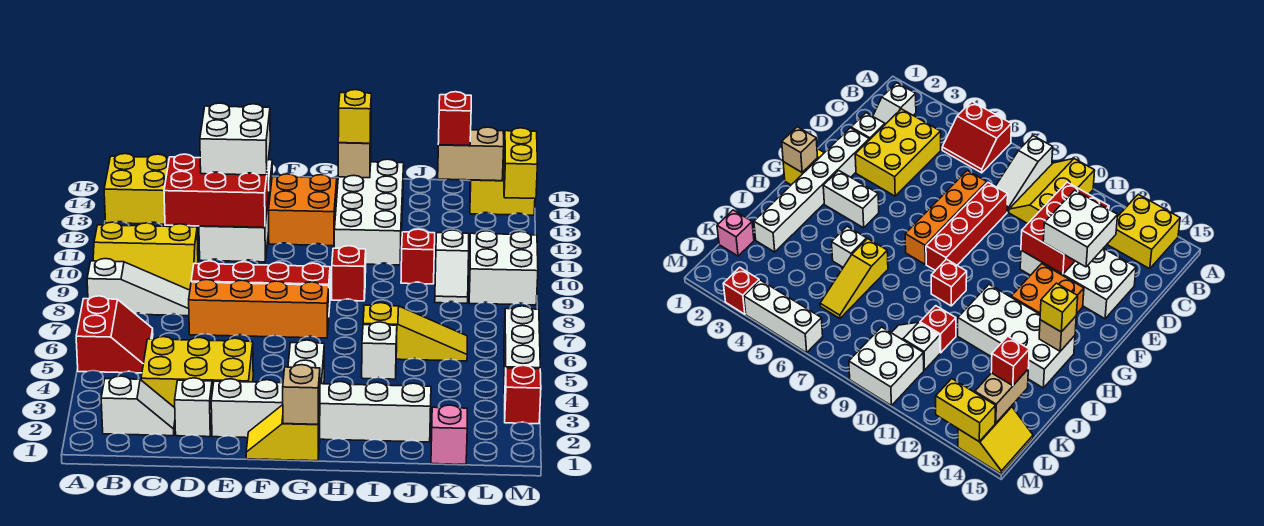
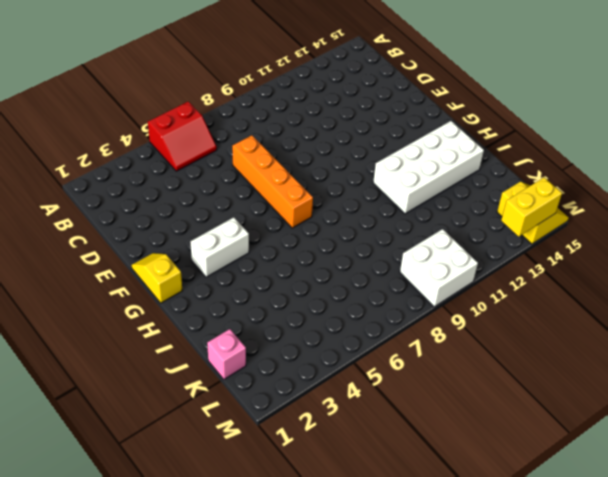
none -> white slope A8:C8 level 1 top A
none -> yellow slope A9:C10 level 1 top 10
none -> yellow brick A13:B14 level 1
none -> white slope B2:C2 level 1 top B

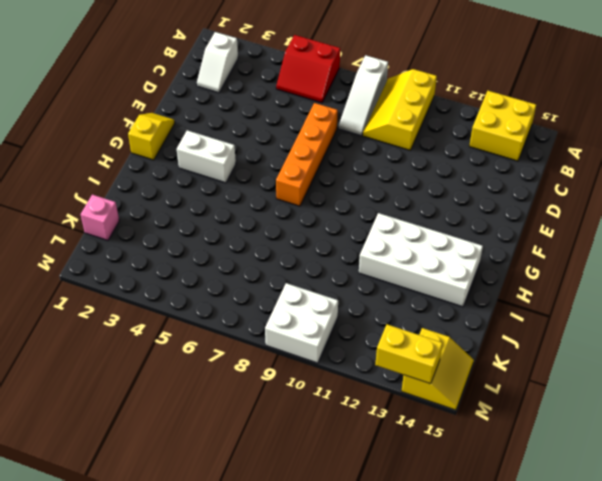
none -> yellow brick C3:E4 level 1
none -> white brick D2 level 1
none -> red brick D8:G8 level 1
none -> white brick D11:E14 level 1

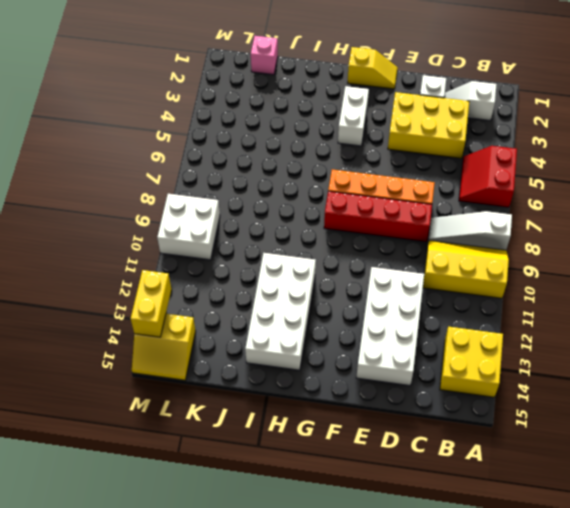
none -> white brick E2:J2 level 1
none -> orange brick F12:G13 level 1
none -> red brick H9 level 1
none -> white brick I5 level 1

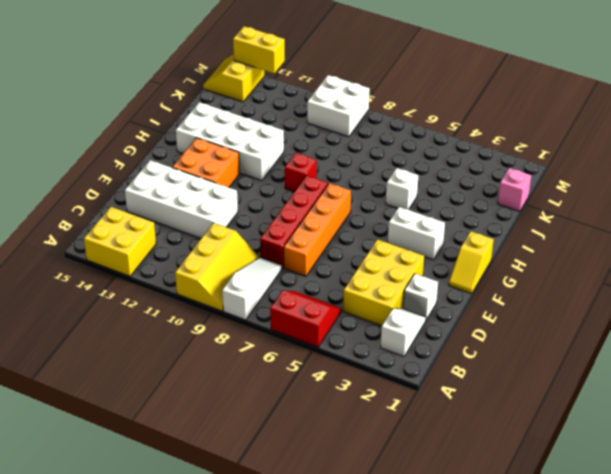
none -> white brick E2:J2 level 1
none -> yellow slope I6:K6 level 1 top I
none -> red brick J10 level 1
none -> white slope K9:K10 level 1 top 10

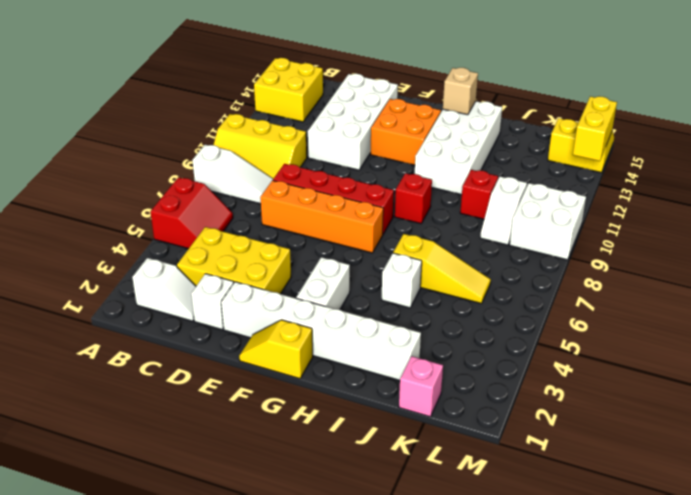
none -> red brick M3 level 1
none -> white brick M4:M6 level 1
none -> red brick C11:E12 level 2
none -> tan brick G1 level 2

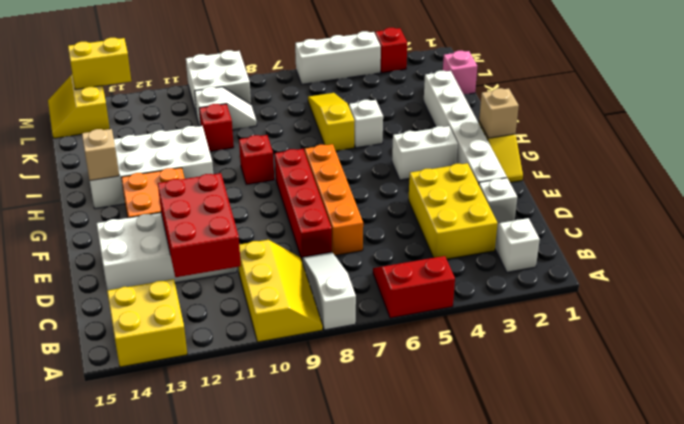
none -> tan brick K14:L14 level 2
none -> white brick D12:E13 level 3
none -> yellow brick H14 level 3
none -> red brick K14 level 3

